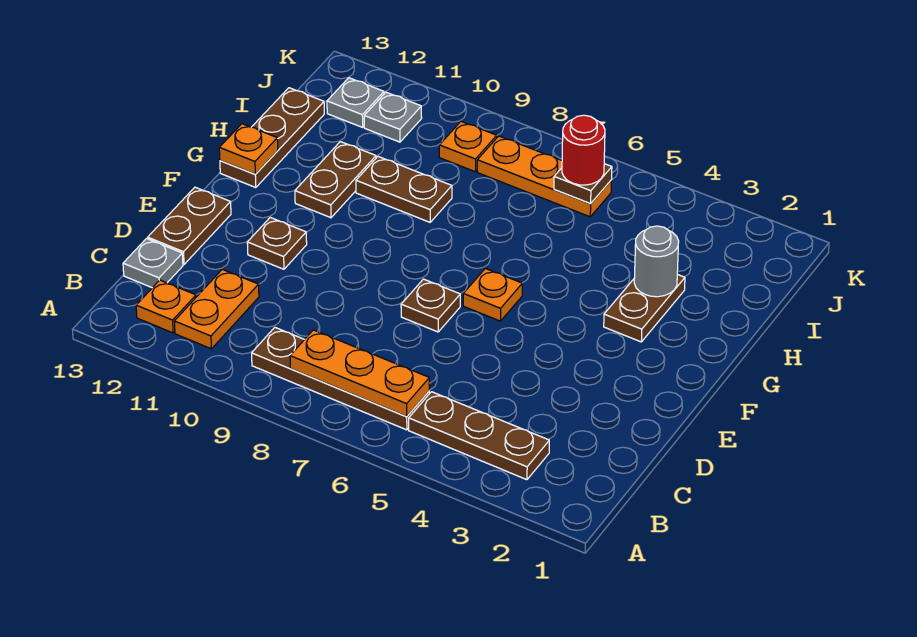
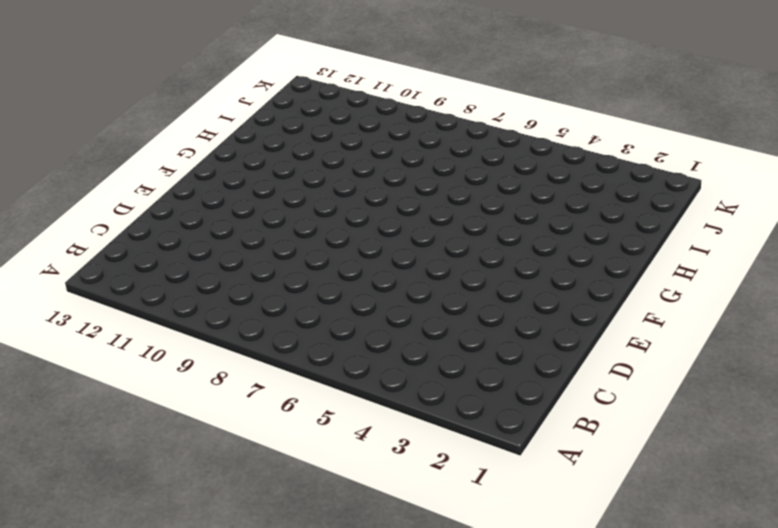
none -> brown plate B3:B5 level 1
none -> brown plate B6:B9 level 1
none -> orange plate B11:C11 level 1

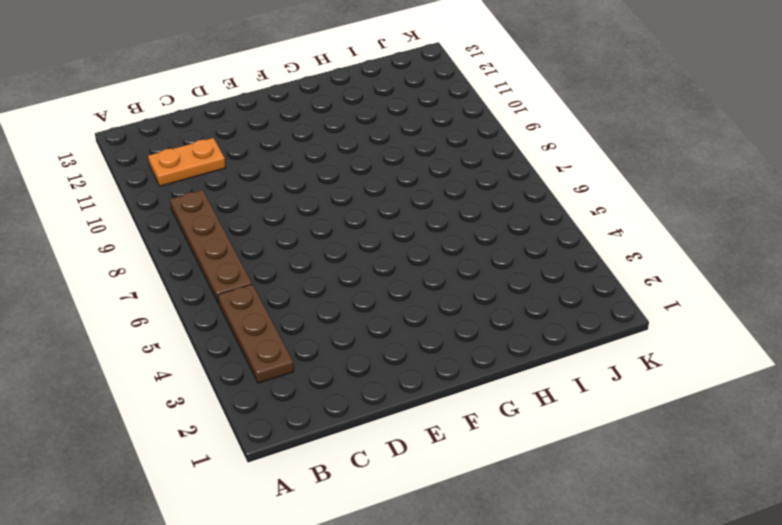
none -> orange plate B12 level 1
none -> grey plate C13 level 1
none -> brown plate D13:E13 level 1

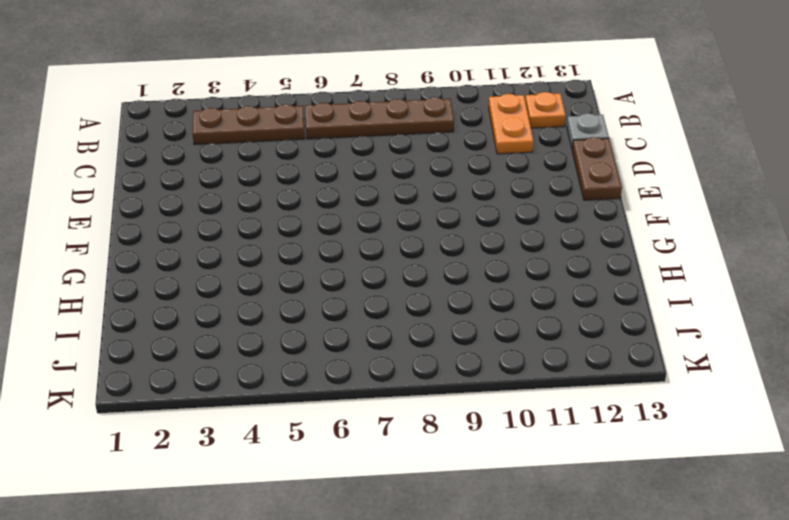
none -> brown plate E7 level 1
none -> brown plate E11 level 1
none -> orange plate F6 level 1

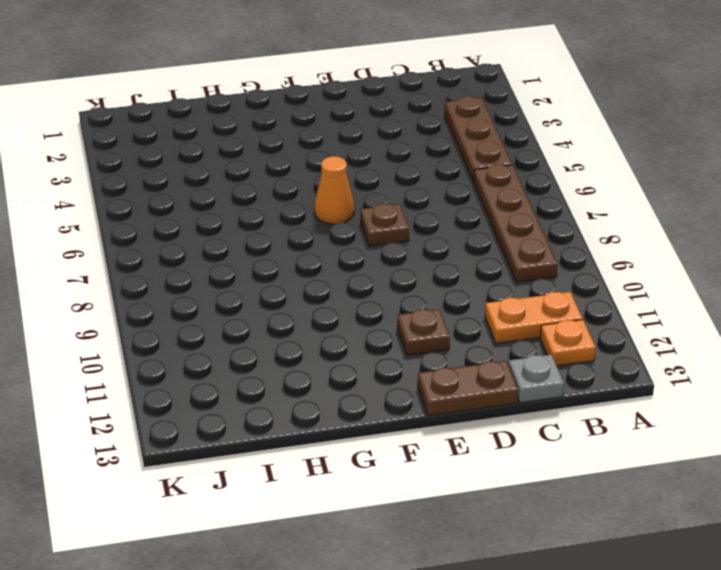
orange cone F6 level 1 -> orange plate F6 level 1
none -> brown plate G3:H3 level 1
none -> brown plate G11:H11 level 1
none -> brown plate G13:I13 level 1

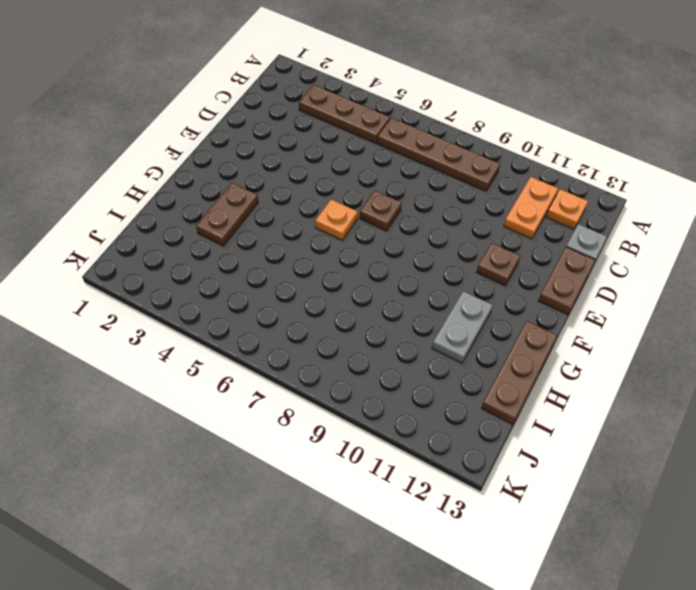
grey plate G11:H11 level 1 -> brown plate G11:H11 level 1
none -> brown plate H9:H10 level 1
none -> orange plate J6:J8 level 1
none -> orange plate J9 level 1

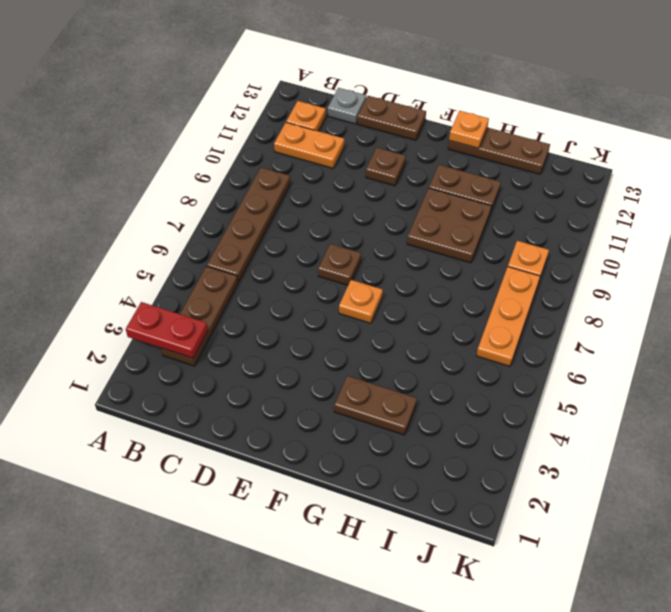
red plate A3:B3 level 2 -> none
brown plate G9:H10 level 1 -> brown plate H9:H10 level 1
none -> grey plate J11 level 1
none -> grey plate J12 level 1
none -> orange plate B6:B8 level 2

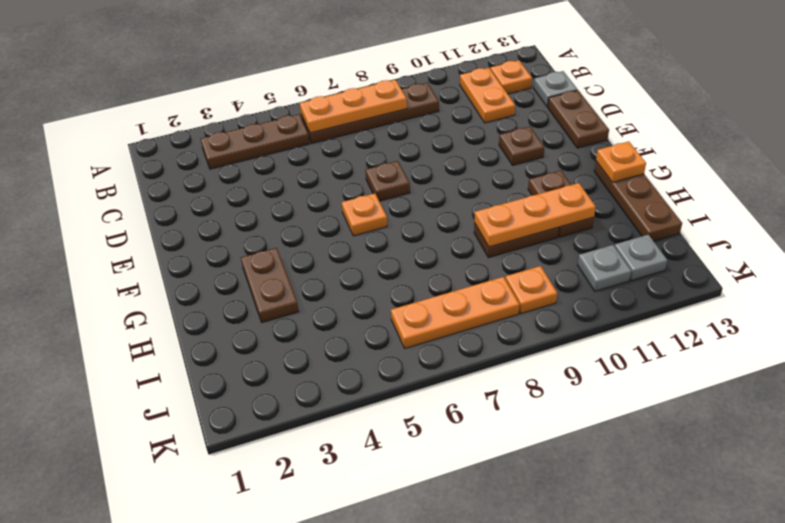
orange plate H9:H11 level 2 -> none
none -> grey round brick H3 level 2
none -> brown plate J6 level 2
none -> red round brick J6 level 3

